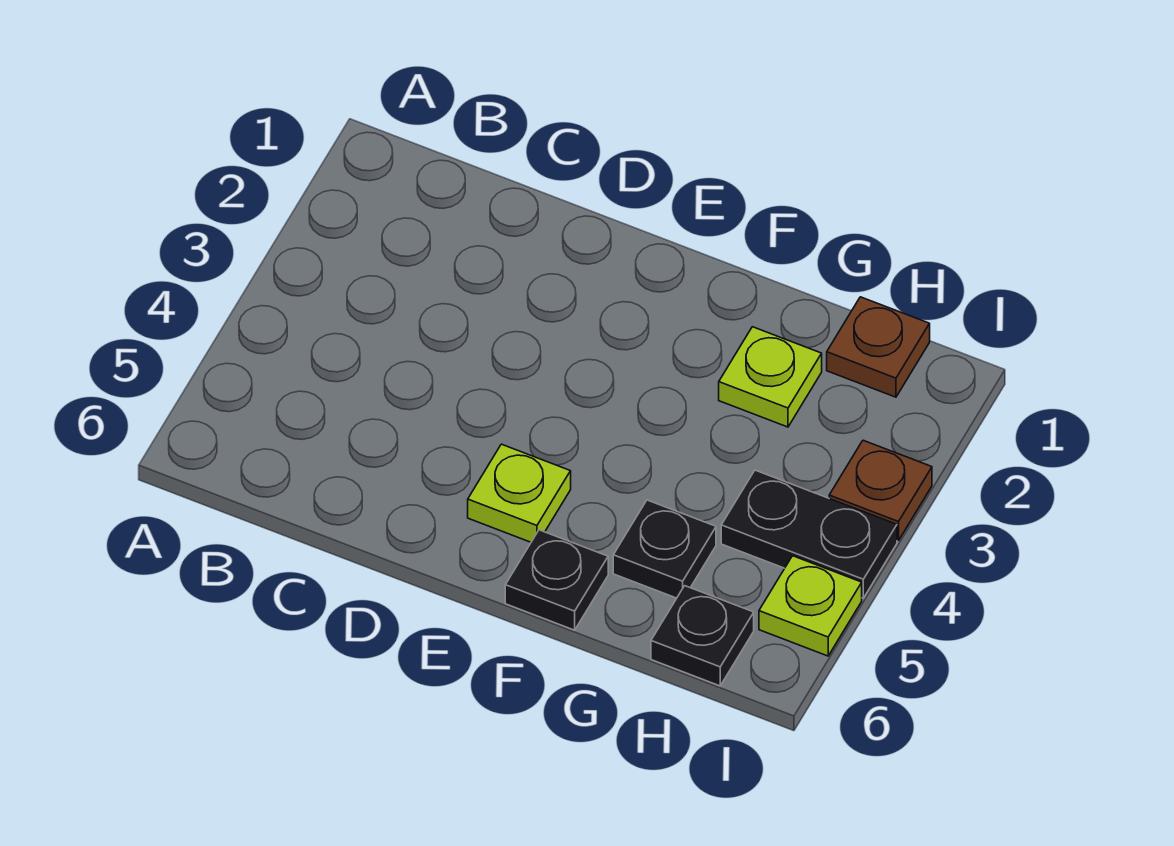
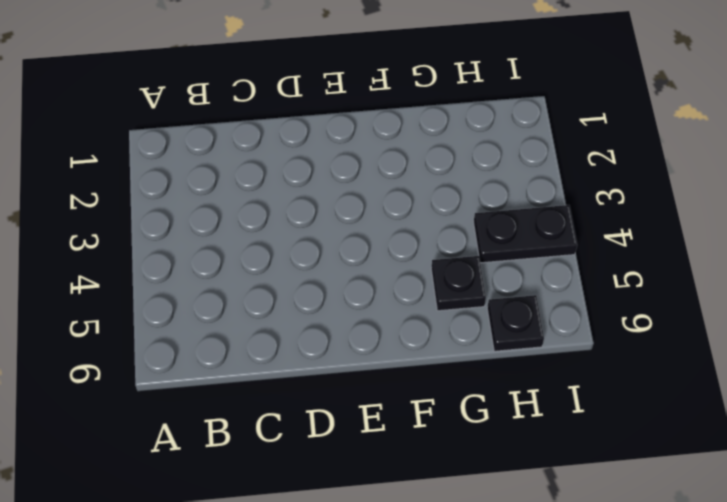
none -> lime plate E5 level 1
none -> black plate F6 level 1

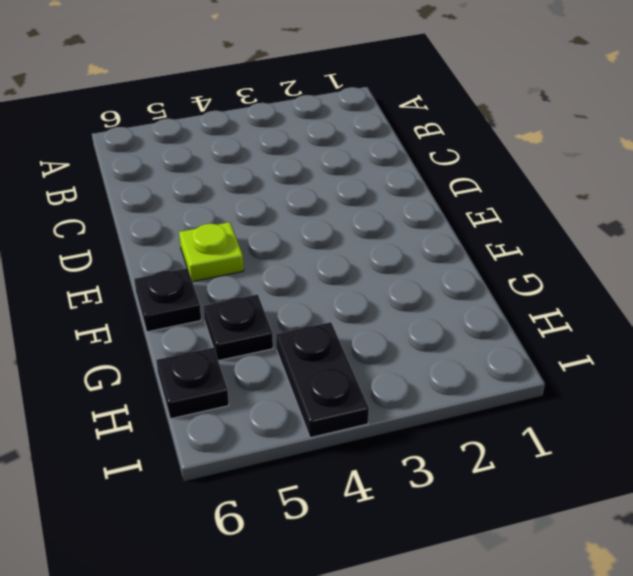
none -> lime plate G2 level 1
none -> brown plate H1 level 1

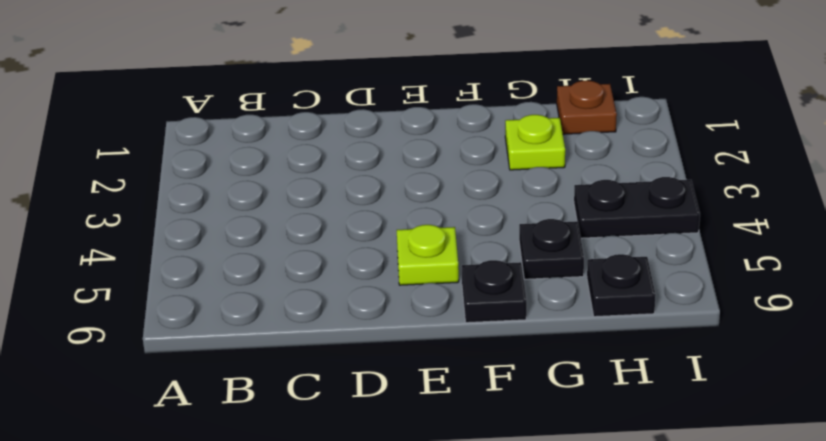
none -> brown plate I3 level 1
none -> lime plate I5 level 1

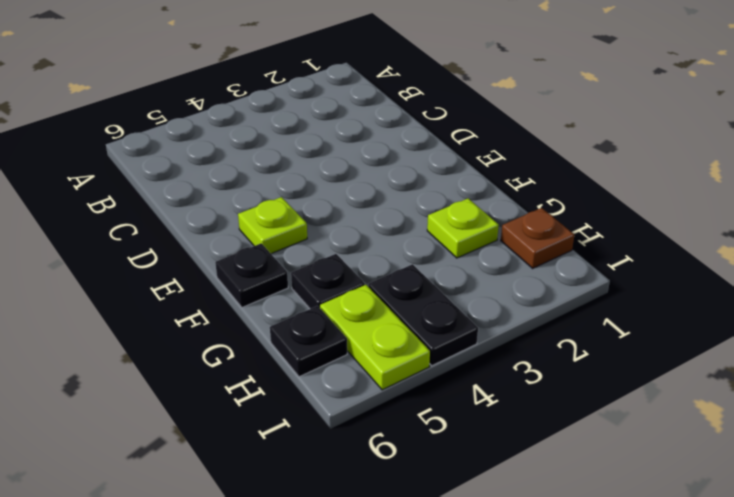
lime plate H5:I5 level 1 -> lime plate I5 level 1
none -> brown plate I3 level 1

